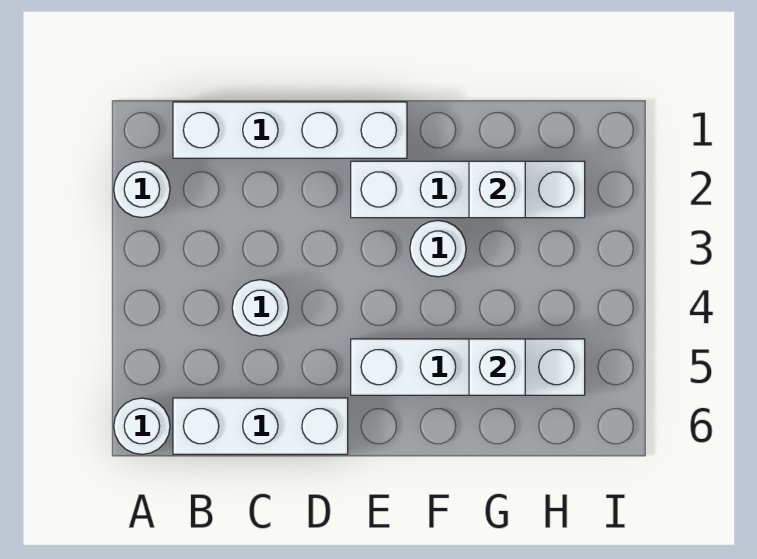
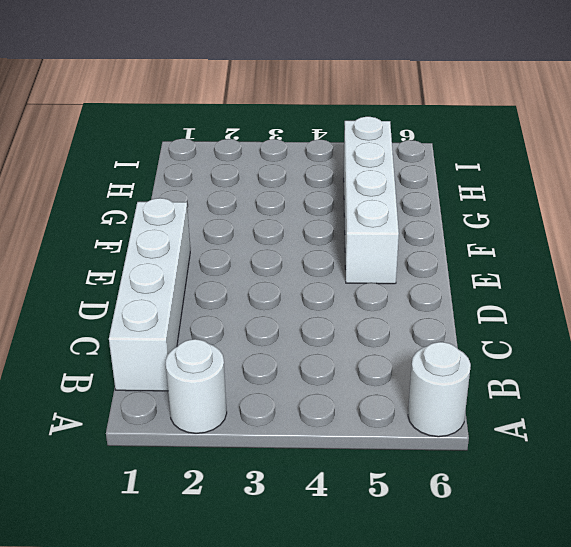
none -> white brick B6:D6 level 1
none -> white round brick C4 level 1

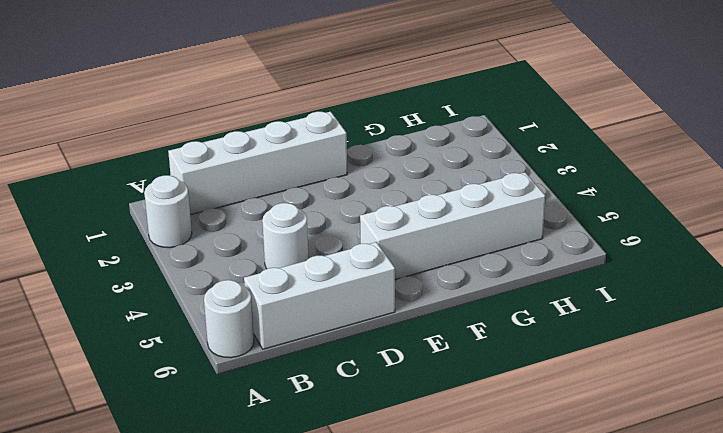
none -> white brick E2:H2 level 1
none -> white round brick F3 level 1

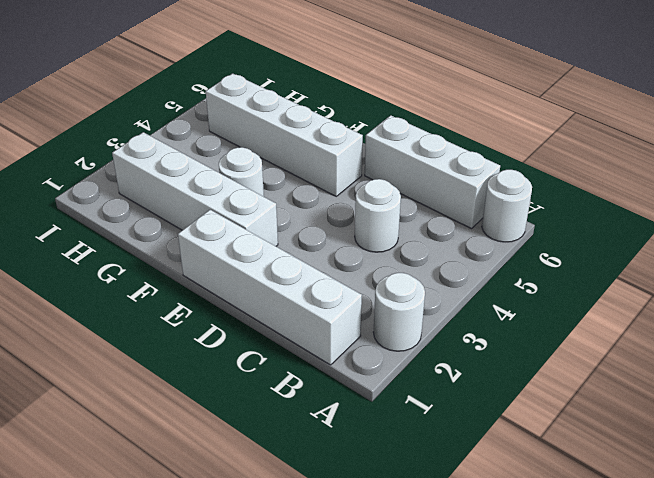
none -> white brick G2 level 2
none -> white brick G5 level 2

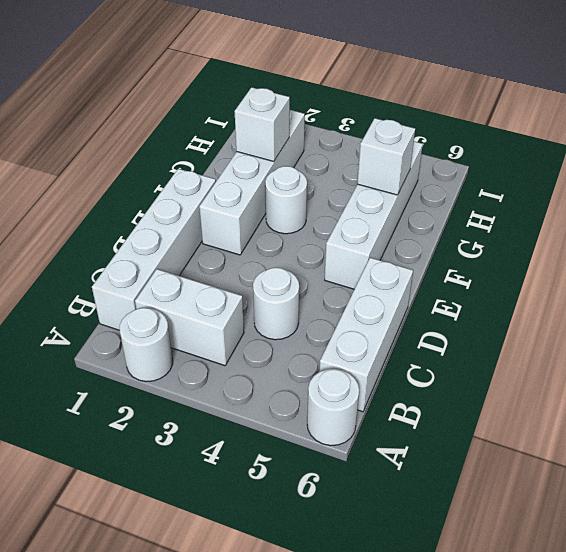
white brick B2:B3 level 1 -> none

